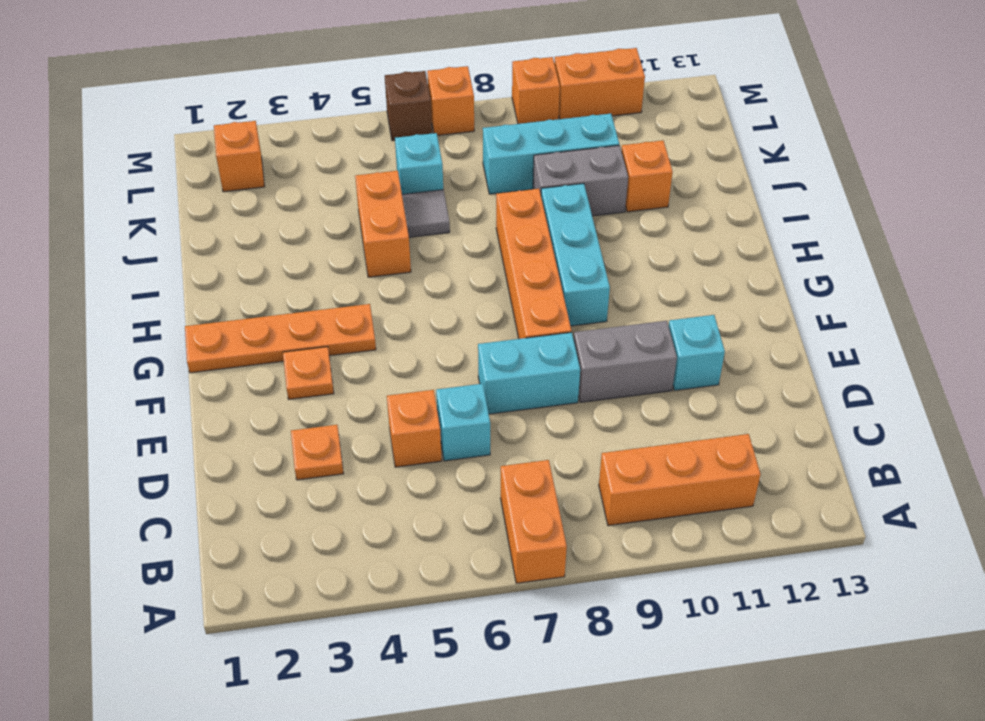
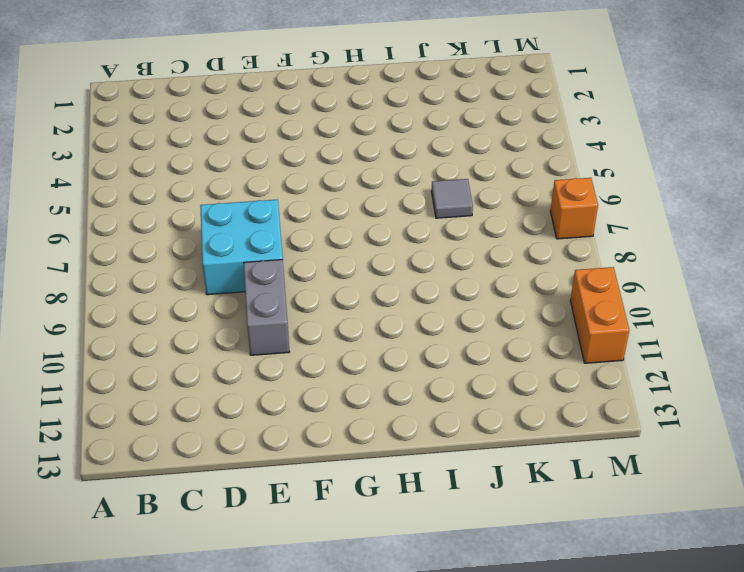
cyan brick D7:E8 level 1 -> cyan brick E7:E8 level 1
none -> orange brick A7:B7 level 1
none -> orange brick B9:B11 level 1
none -> orange plate D3 level 1

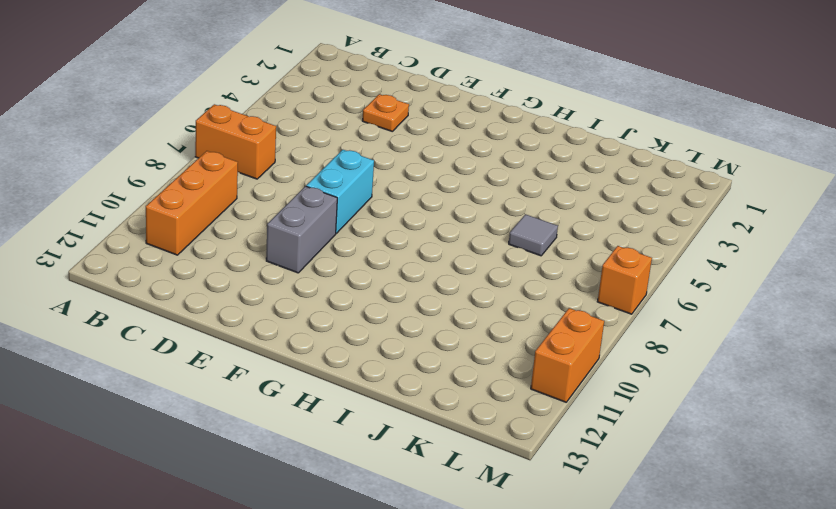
none -> orange brick D5 level 1
none -> cyan brick D6 level 1
none -> cyan brick E11 level 1

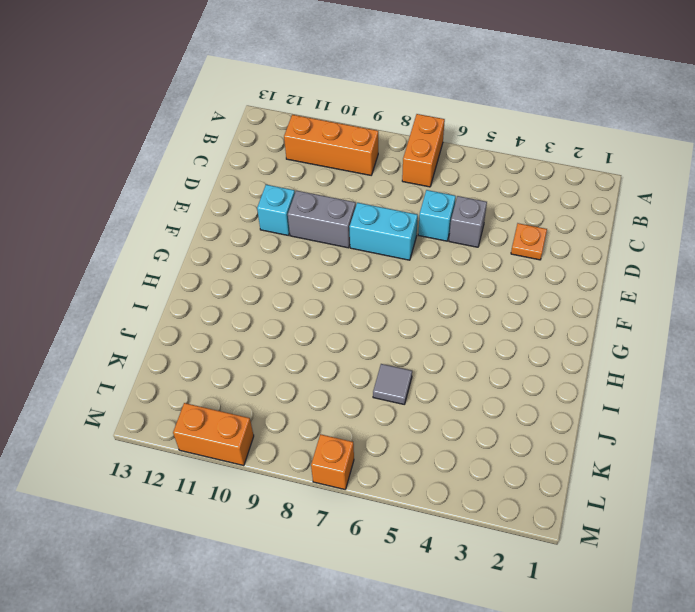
grey brick D5 level 1 -> orange brick D5 level 1
none -> orange plate F3 level 1
none -> orange brick F8:I8 level 1
none -> orange plate G1:G4 level 1

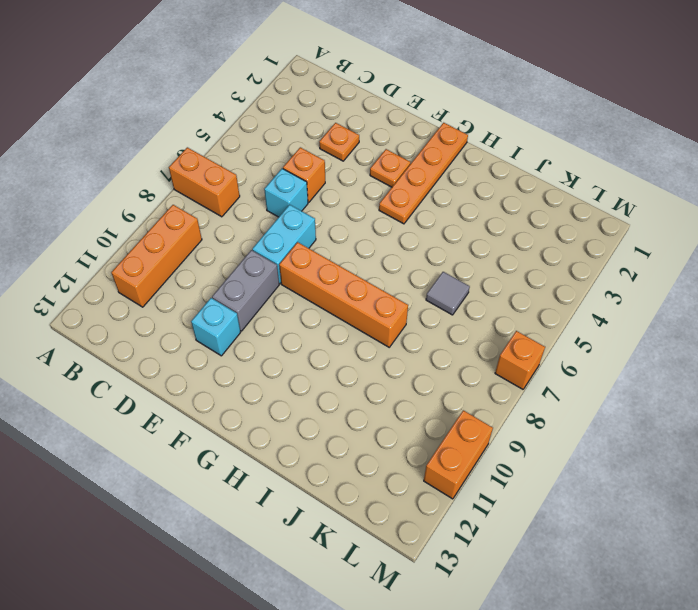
none -> cyan brick G9:I9 level 1
none -> orange brick I5:J5 level 1
none -> grey brick J9:J10 level 1

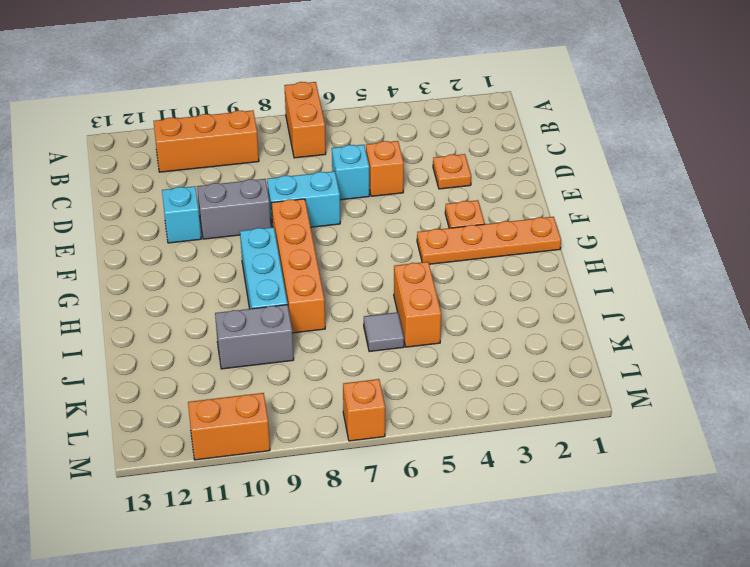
none -> orange brick J11 level 1
none -> cyan brick K6 level 1
none -> cyan brick K8:K10 level 1

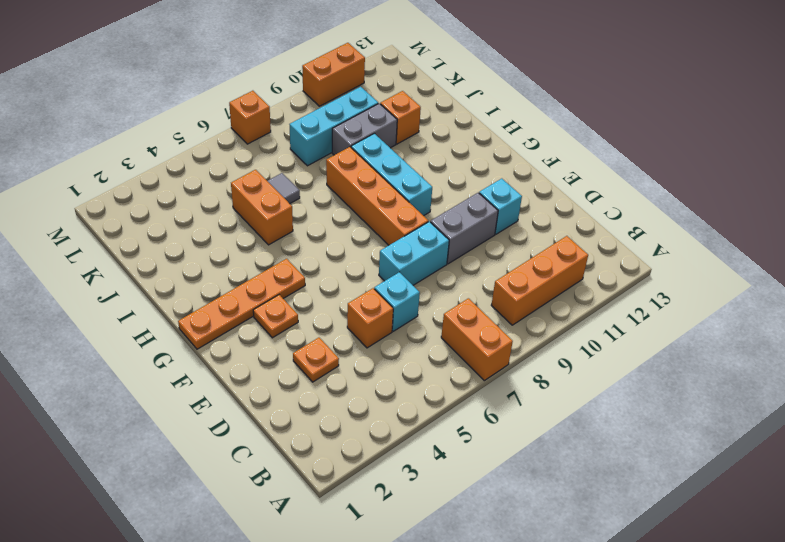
none -> cyan brick K6 level 1
none -> orange brick L2 level 1
none -> brown brick M6 level 1

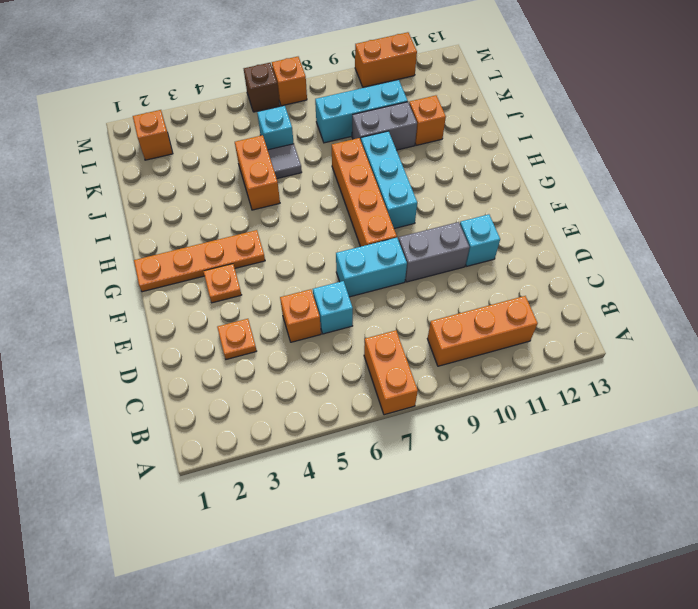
none -> orange brick M9 level 1

